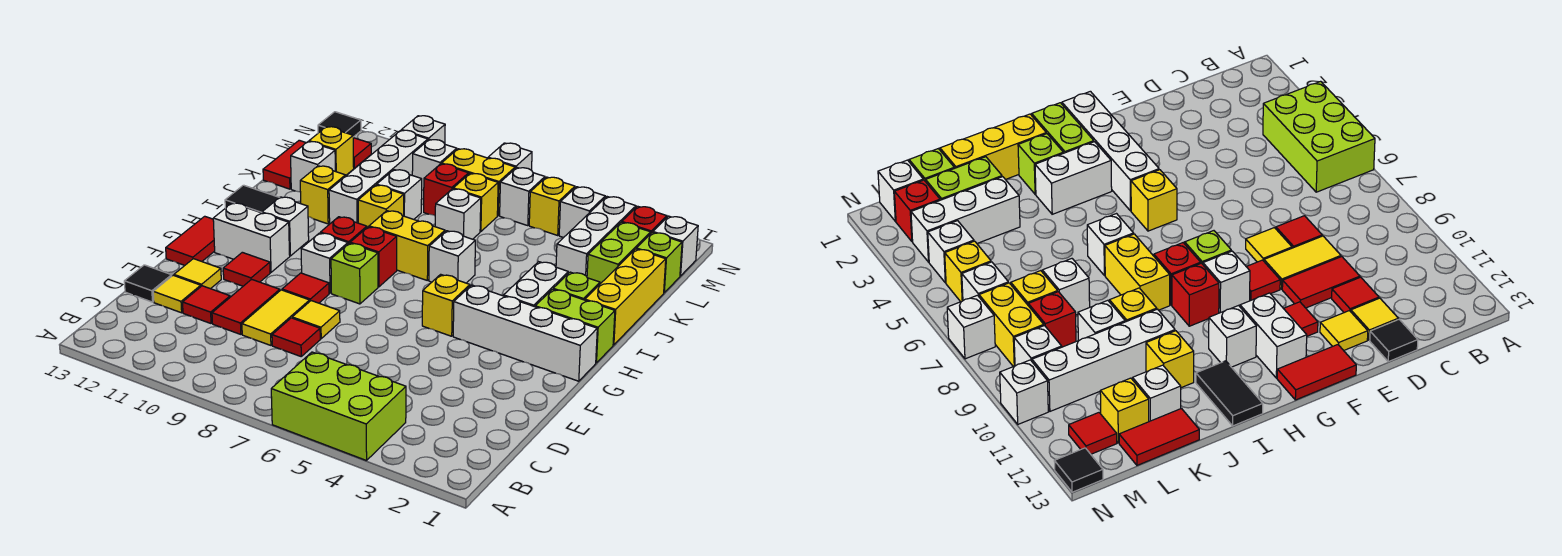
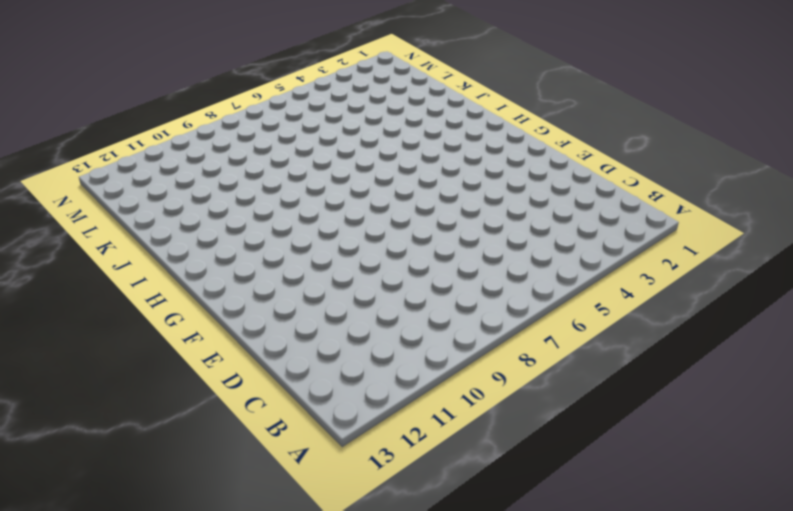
none -> lime brick A4:B6 level 1
none -> red tile D8 level 1
none -> yellow tile D9:E9 level 1
none -> red tile D10:E10 level 1

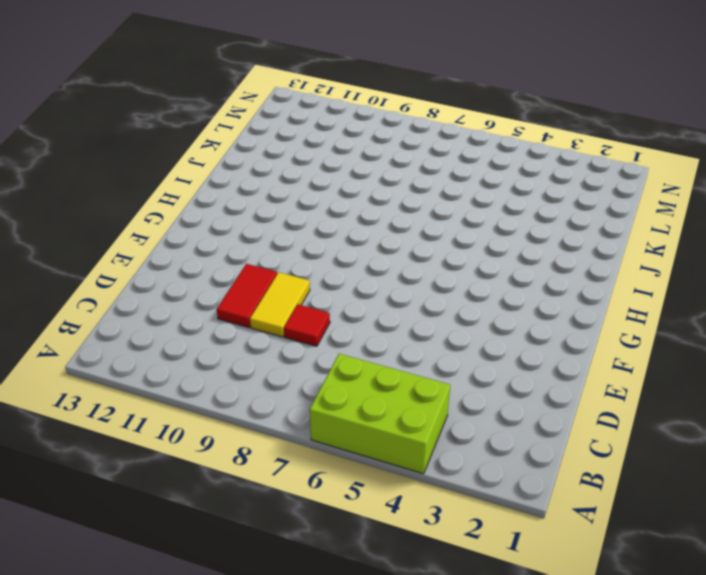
none -> red tile D11 level 1
none -> yellow tile D12 level 1
none -> black tile D13 level 1
none -> yellow tile E8 level 1

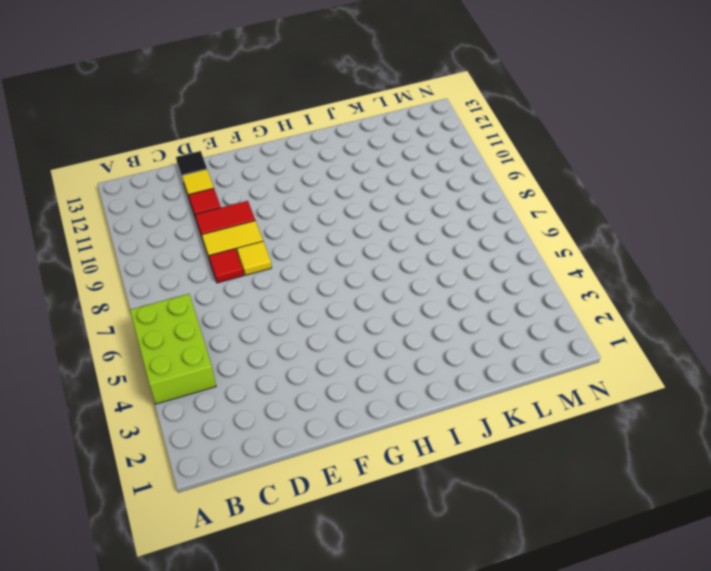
none -> yellow tile E12 level 1
none -> red tile F9 level 1
none -> red tile F11 level 1
none -> red tile F13:G13 level 1

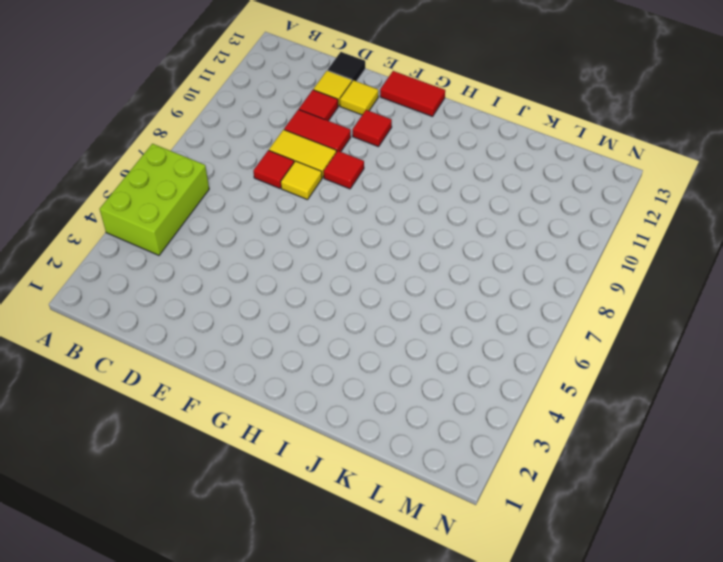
none -> white brick G1:G4 level 1
none -> yellow brick G5 level 1
none -> lime brick G8 level 1
none -> white brick G9 level 1

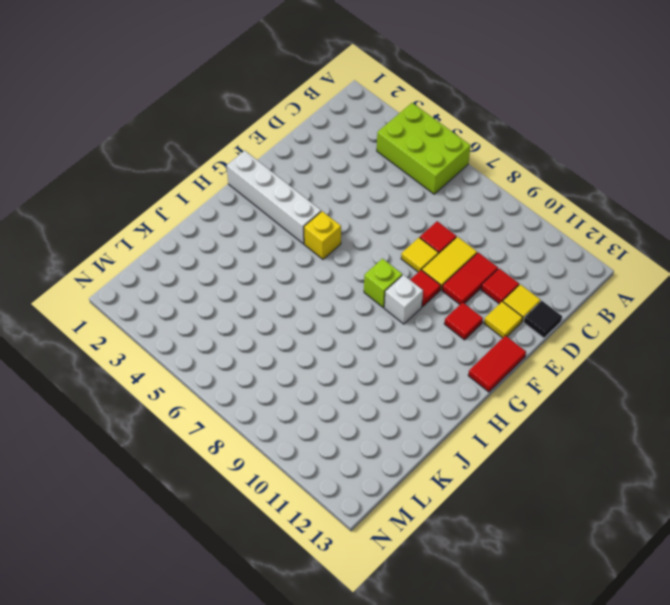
none -> white brick G11:G12 level 1
none -> lime brick H1:H2 level 1
none -> white brick H3:I3 level 1
none -> red brick H8 level 1

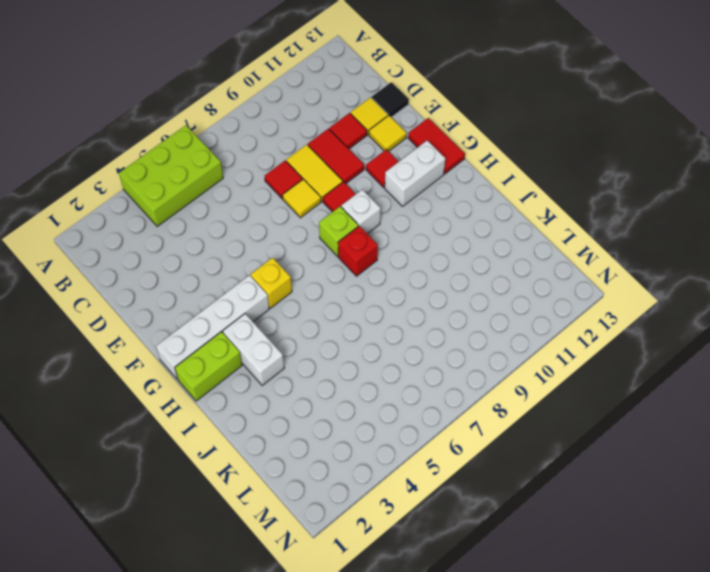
none -> red brick H9 level 1
none -> white brick H11 level 1
none -> yellow brick I1:K1 level 1
none -> lime brick I2 level 1

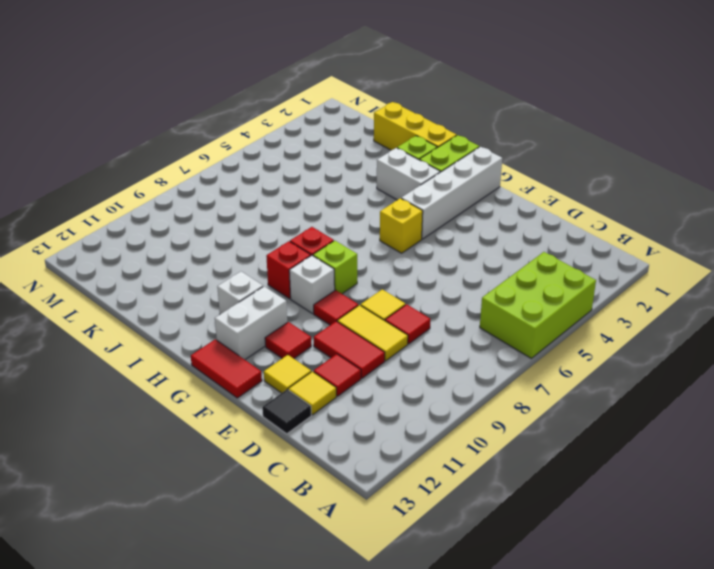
none -> white brick I6 level 1
none -> yellow brick I7:I8 level 1
none -> black tile I12:I13 level 1
none -> yellow brick J9 level 1

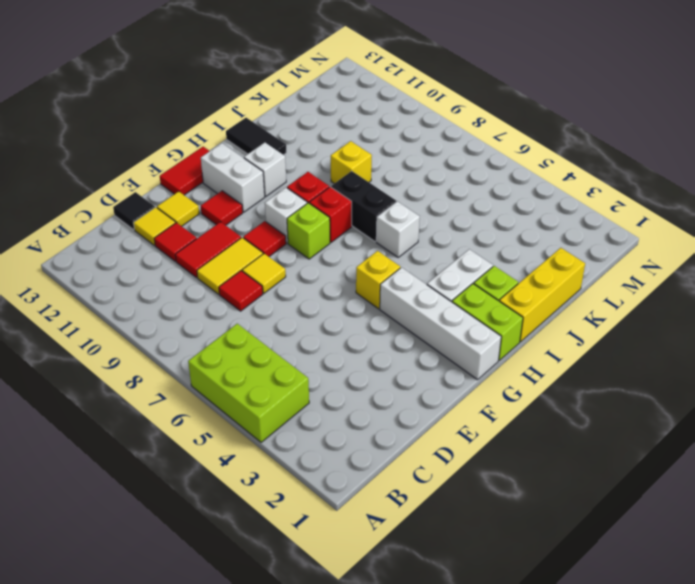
black brick I7:I8 level 1 -> yellow brick I7:I8 level 1
none -> white brick J10:M10 level 1
none -> yellow brick J11 level 1
none -> lime brick K2:L2 level 1
none -> white brick K3:M3 level 1

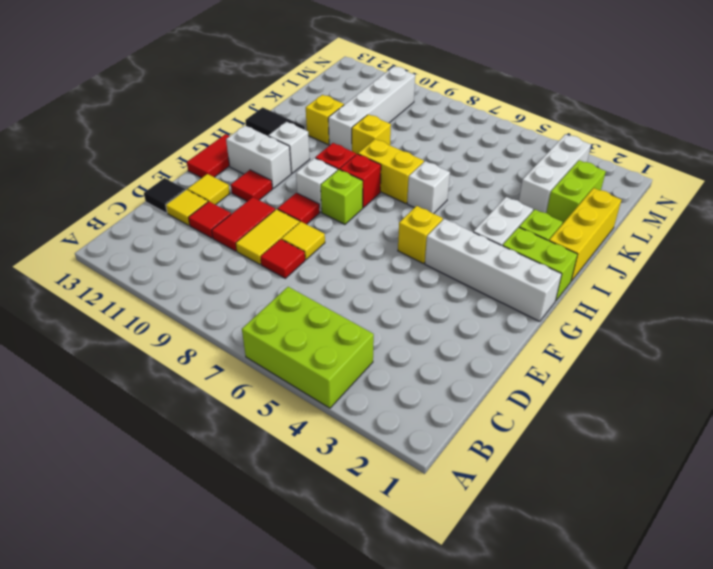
none -> white brick K7 level 1
none -> white brick K9 level 1
none -> white brick K12 level 1
none -> red tile K13:L13 level 1

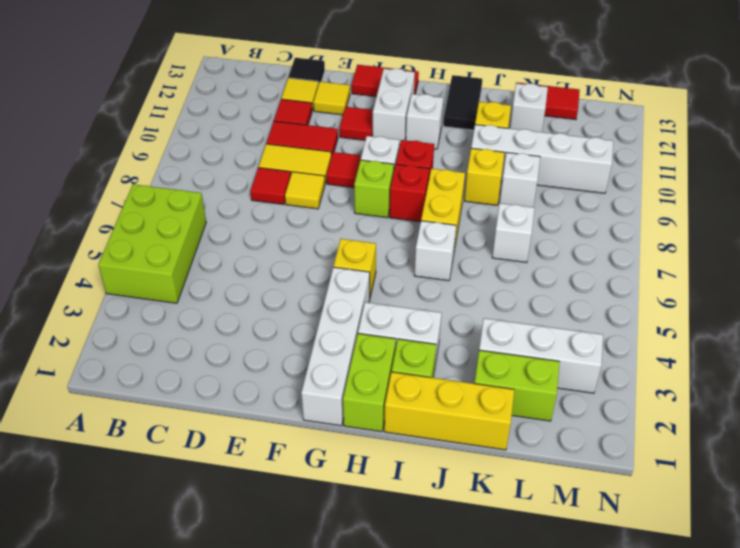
none -> lime brick L1 level 1
none -> yellow brick L7 level 1
none -> red brick L8 level 1
none -> yellow brick L12 level 1

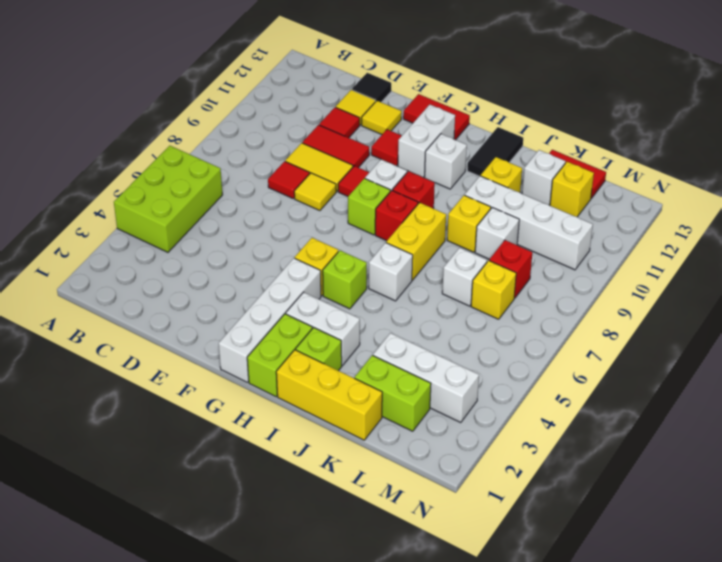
lime brick H5 level 1 -> lime brick L1 level 1
none -> white brick M1 level 1
none -> red brick M2 level 1
none -> white brick M4 level 1
none -> yellow brick M5 level 1

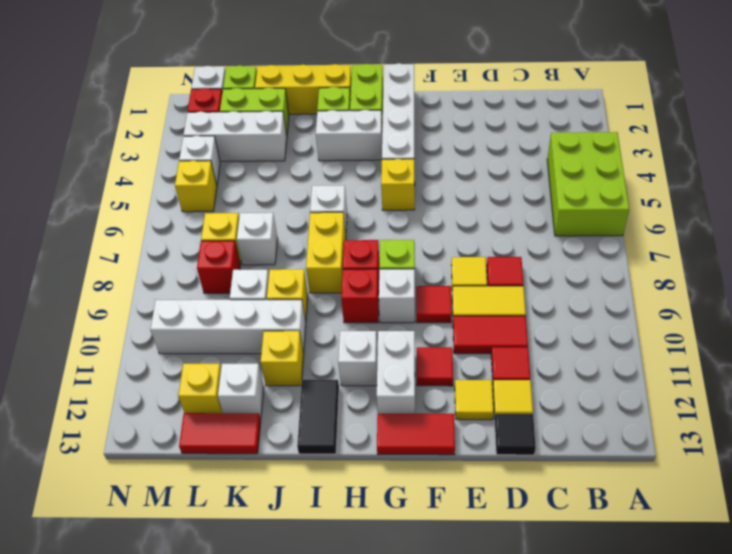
none -> white brick M6 level 1
none -> yellow brick M7:M8 level 1
none -> white brick M9 level 1
none -> red tile M12 level 1

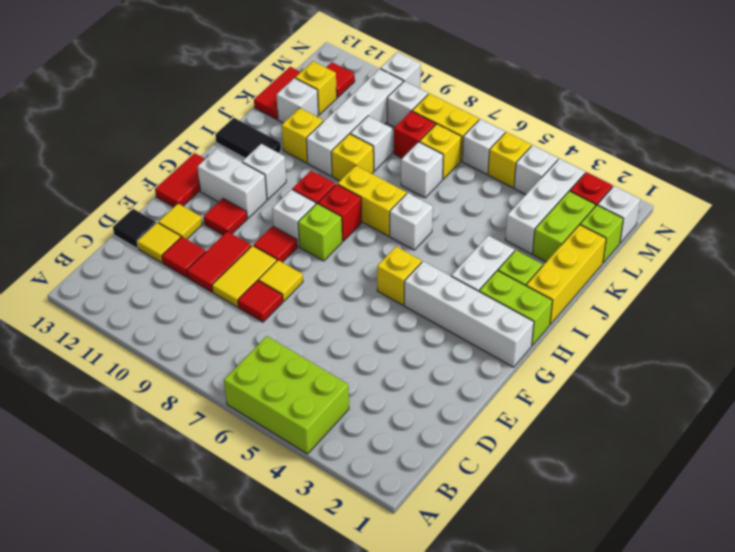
none -> white brick N7 level 1
none -> black tile N13 level 1

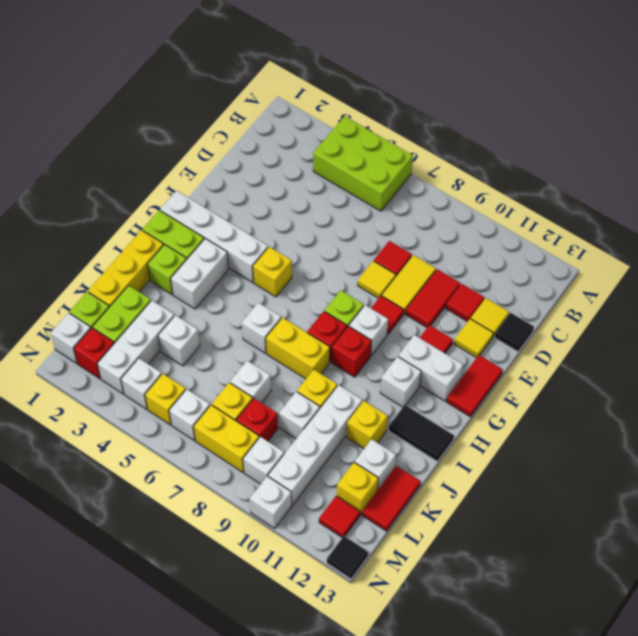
white brick K4 level 1 -> white brick N7 level 1

